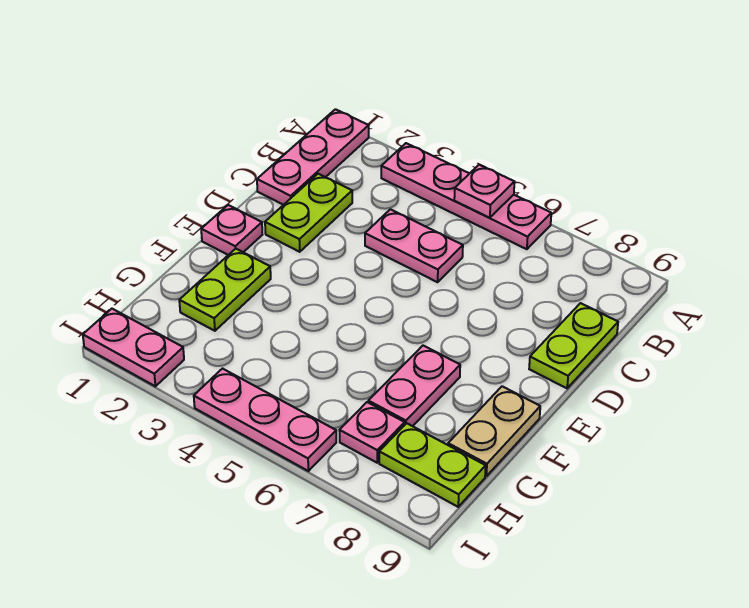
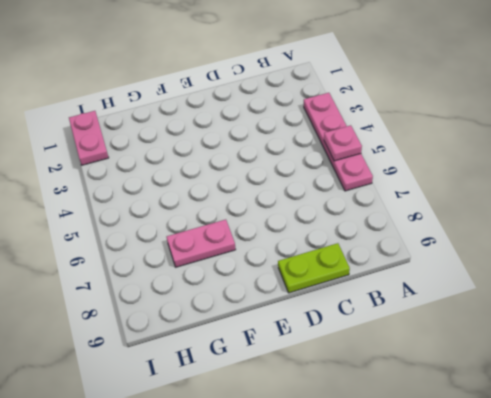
none -> pink plate A1:C1 level 1
none -> lime plate C2:D2 level 1
none -> pink plate C4:C5 level 1

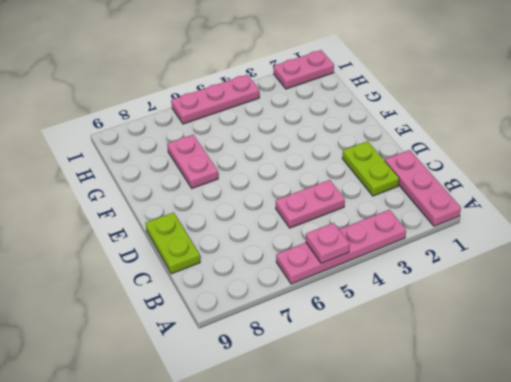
none -> pink plate E1 level 1
none -> lime plate F2:G2 level 1
none -> tan plate F9:G9 level 1

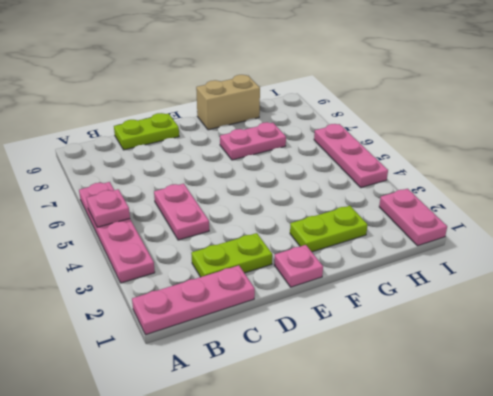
tan brick F9:G9 level 1 -> tan plate F9:G9 level 1
none -> pink plate H7 level 1
none -> lime plate H8:H9 level 1

